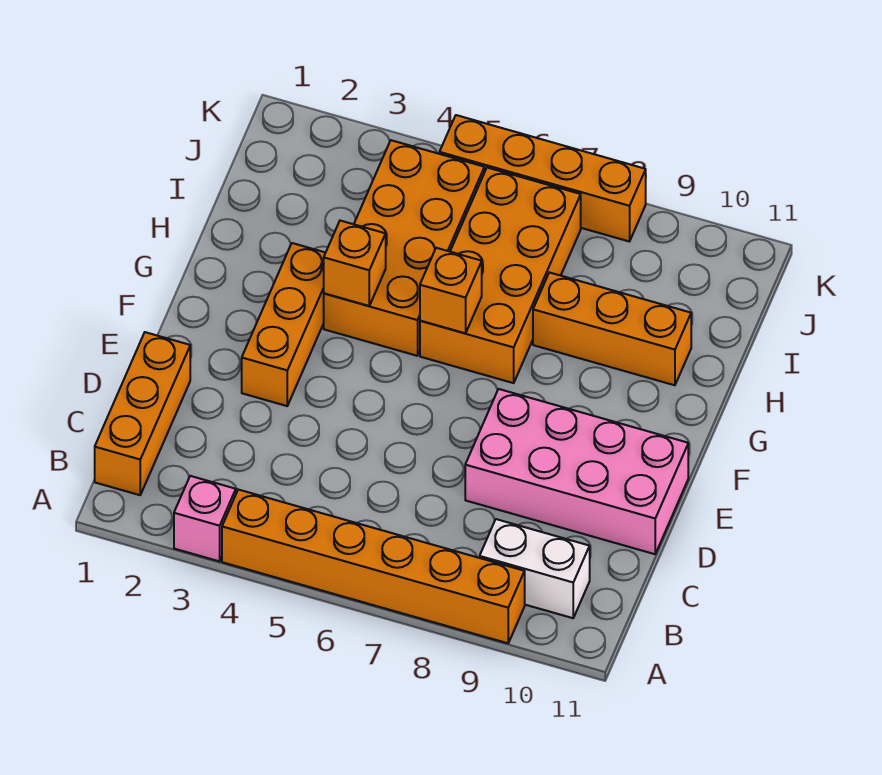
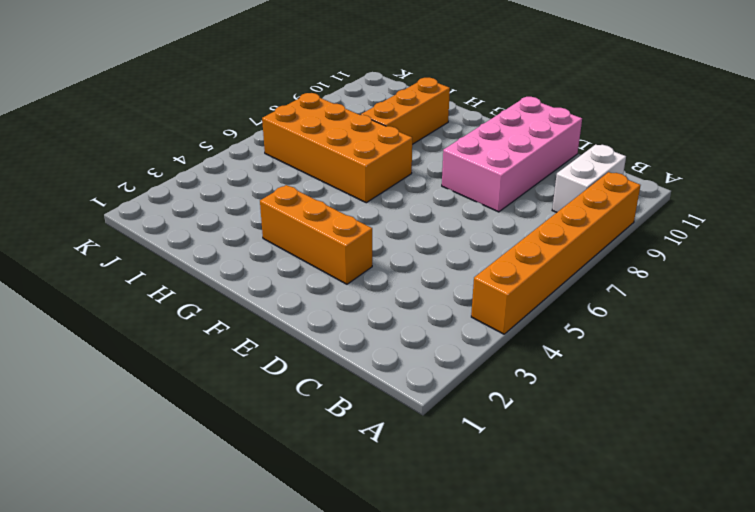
none -> pink brick A3 level 1
none -> orange brick B1:D1 level 1
none -> orange brick G4:J5 level 1

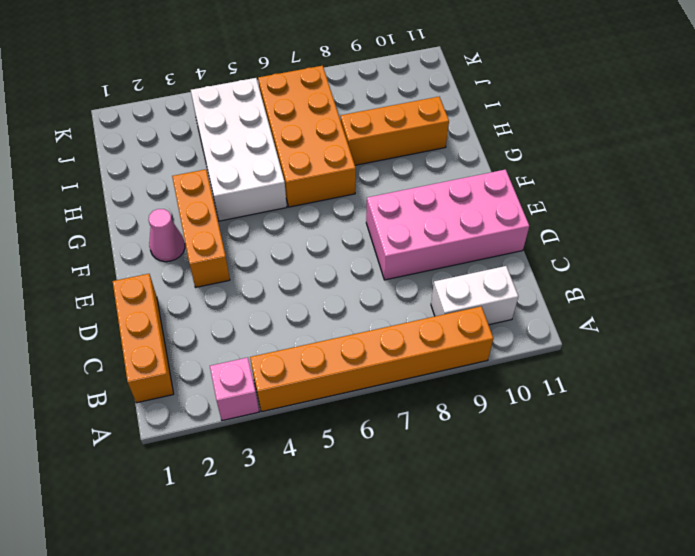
pink cone F2 level 1 -> none
white brick G4:J5 level 1 -> orange brick G4:J5 level 1
none -> orange brick K5:K8 level 1
none -> orange brick G4 level 2
none -> orange brick G6 level 2

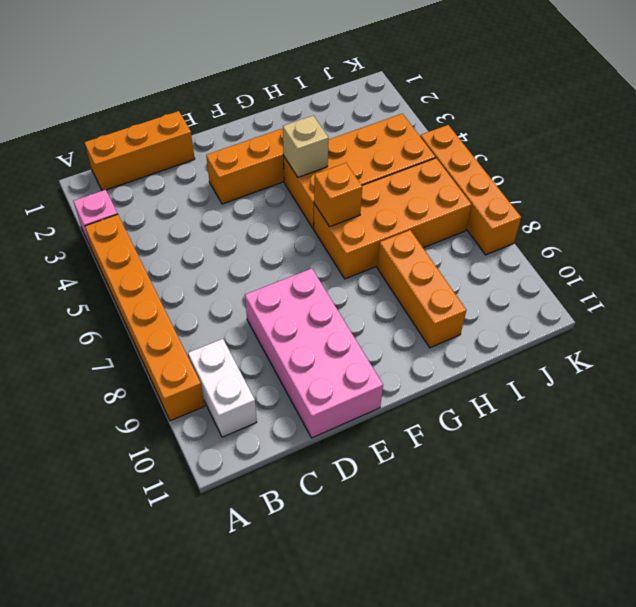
tan brick G4 level 2 -> orange brick G4 level 2

